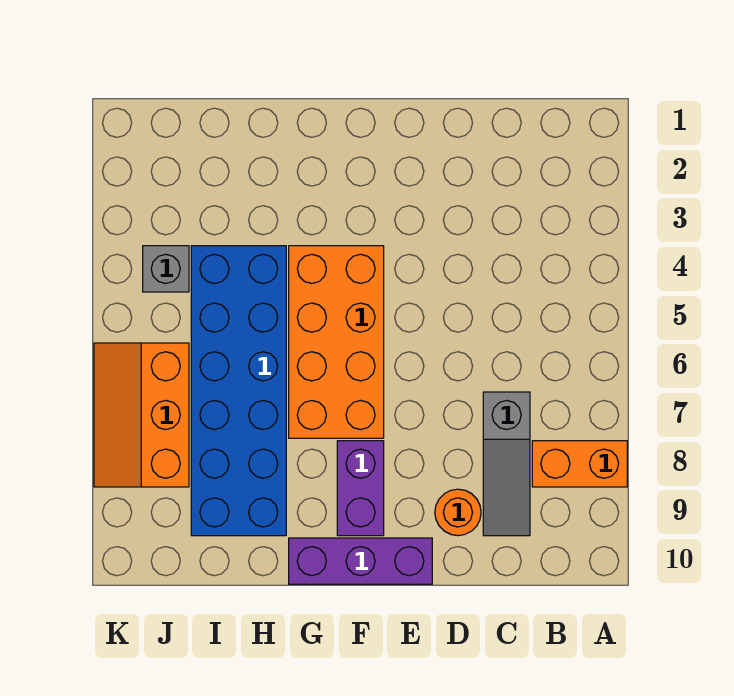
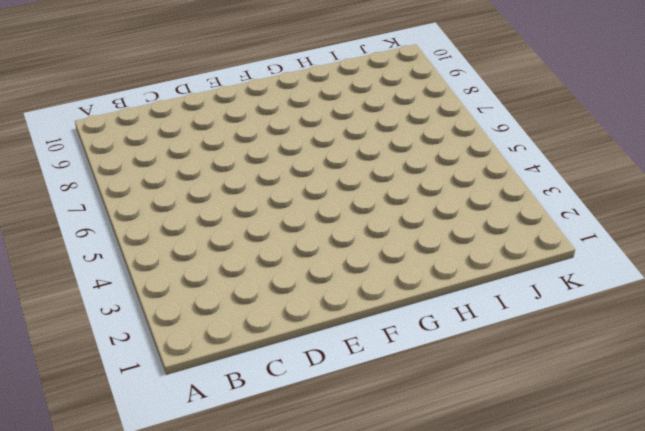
none -> orange brick A8:B8 level 1
none -> grey slope C7:C9 level 1 top 7

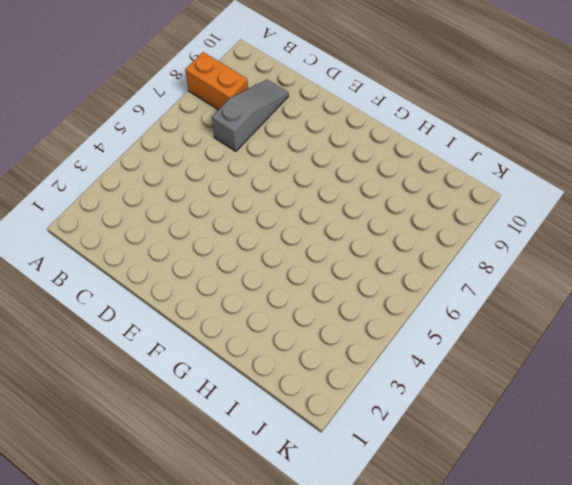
none -> orange round brick D9 level 1
none -> purple brick E10:G10 level 1

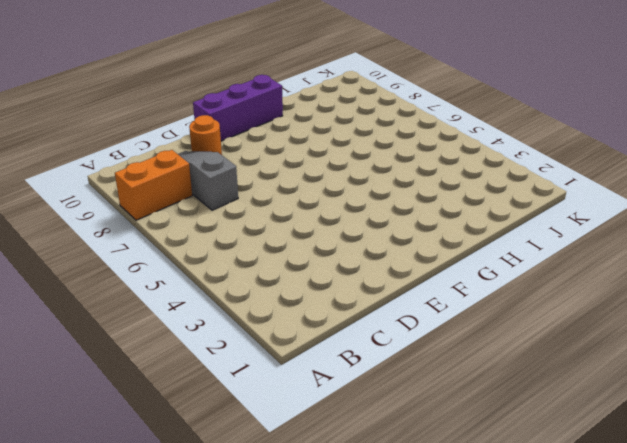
none -> orange brick F4:G7 level 1
none -> purple brick F8:F9 level 1

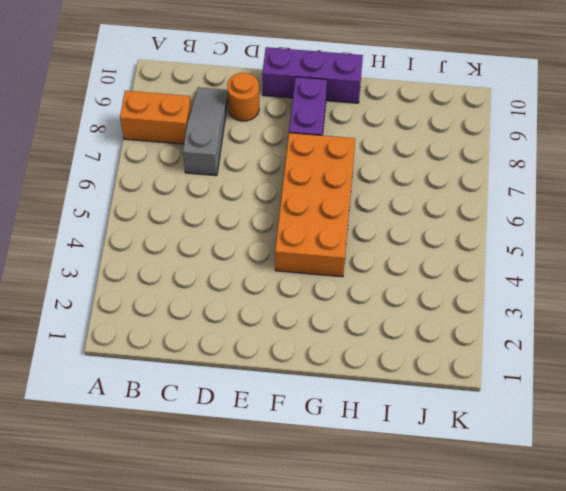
none -> blue brick H4:I9 level 1
none -> grey brick J4 level 1

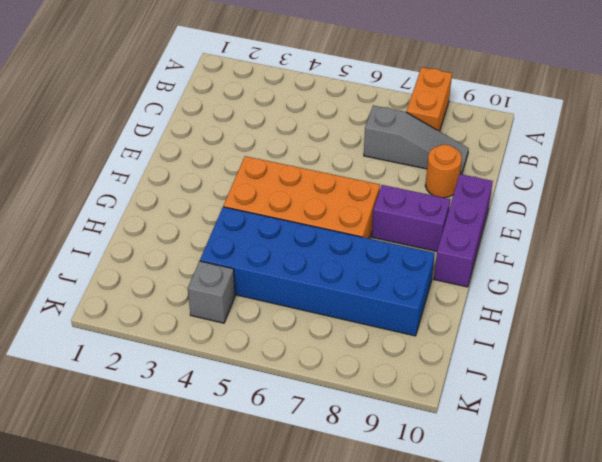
none -> orange slope J6:K8 level 1 top J

